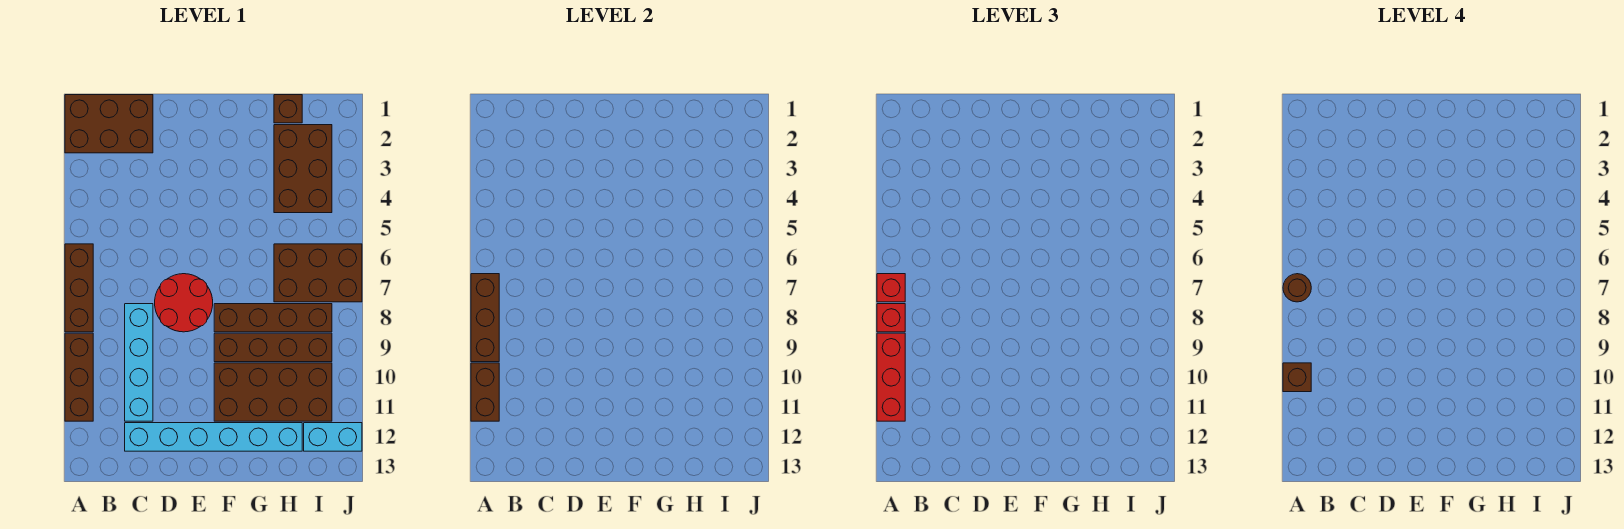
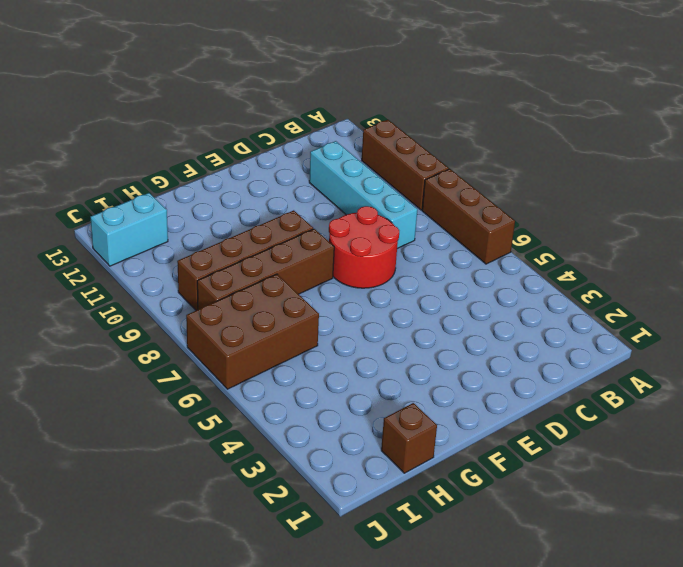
none -> brown brick A1:C2 level 1
none -> cyan brick C12:H12 level 1
none -> brown brick F10:I11 level 1

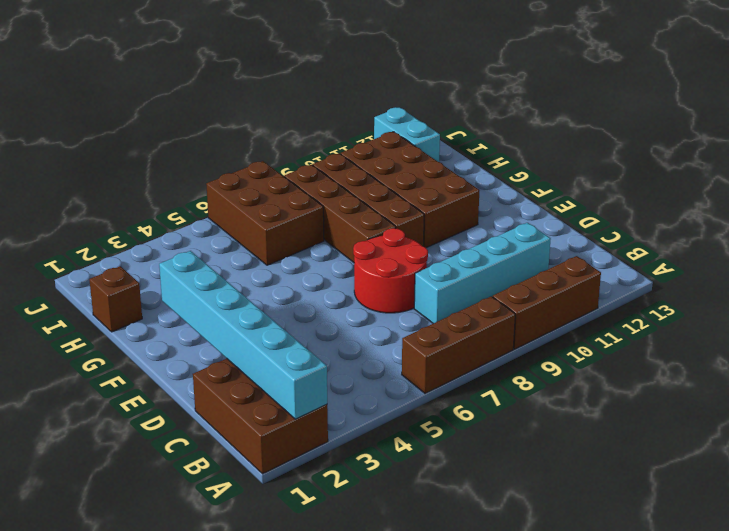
cyan brick A2:F2 level 2 -> cyan brick C12:H12 level 1
none -> brown brick H2:I4 level 1
none -> brown brick A7:A9 level 2
none -> brown brick A10:A11 level 2

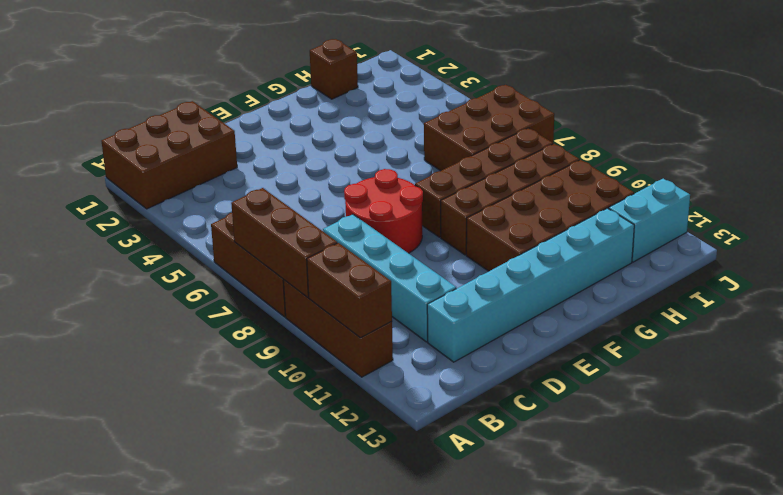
none -> brown brick H2:I4 level 1
none -> red brick A7 level 3
none -> red brick A8 level 3

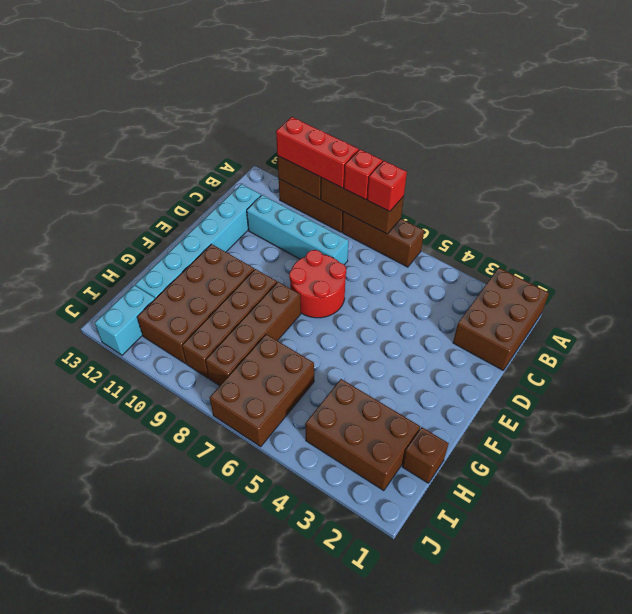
none -> brown round brick A7 level 4
none -> brown brick A10 level 4

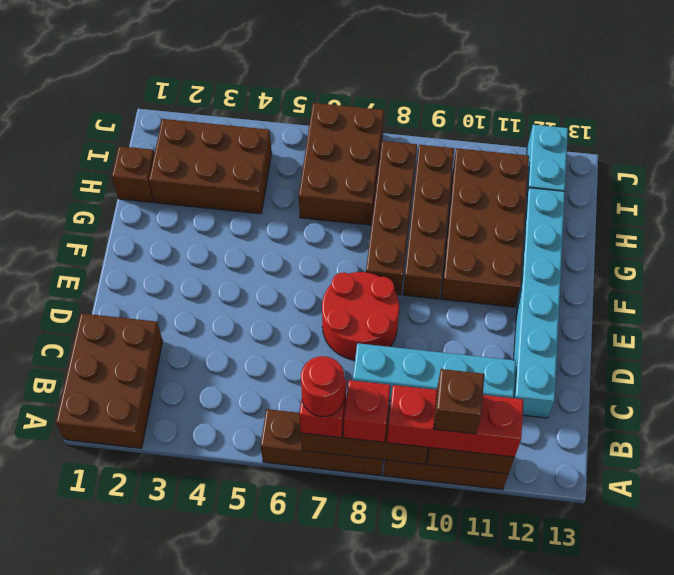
red round brick A7 level 4 -> brown round brick A7 level 4

